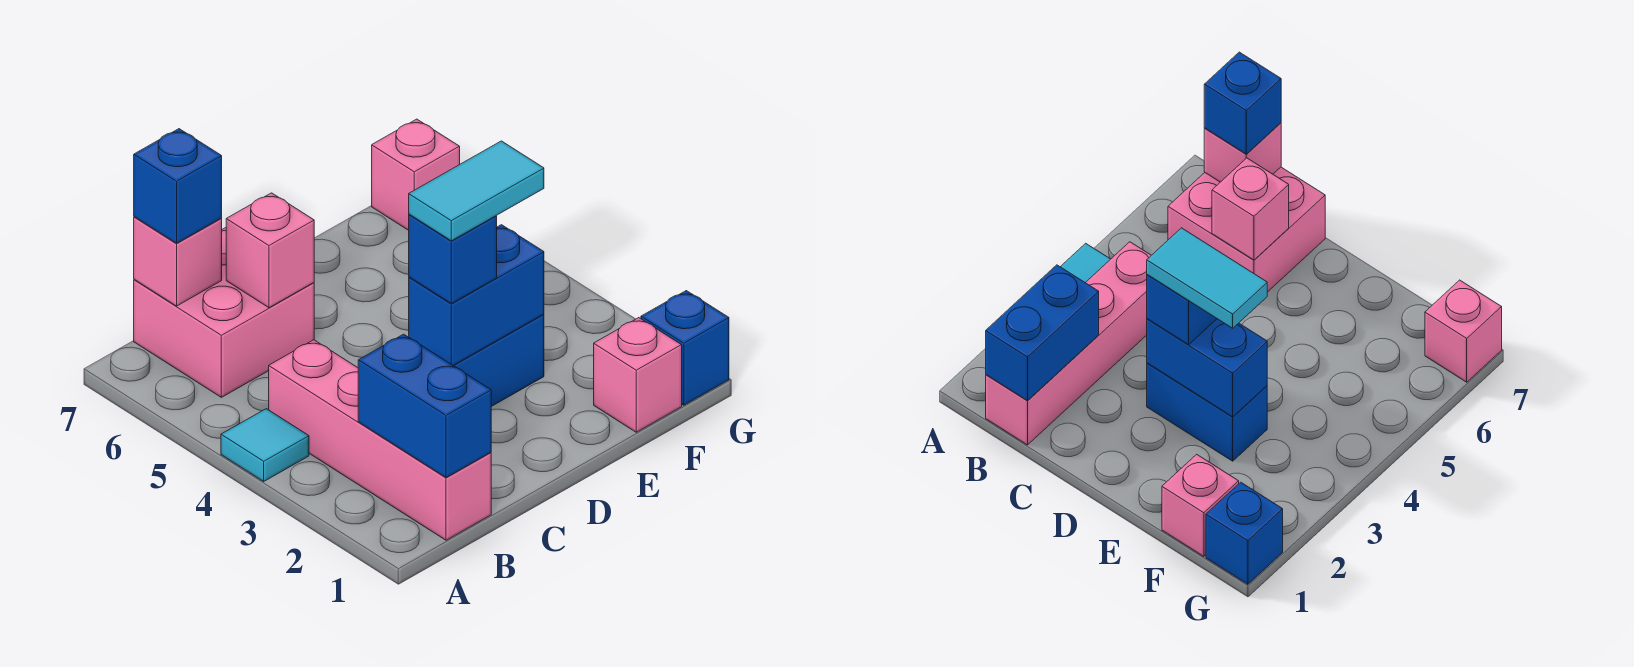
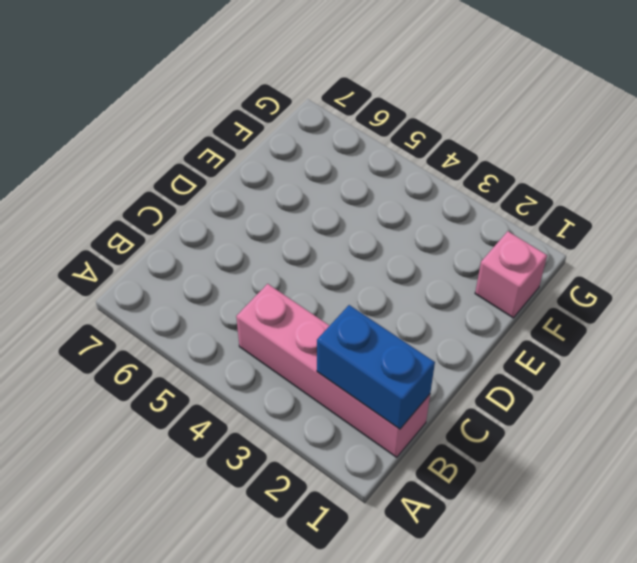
none -> cyan tile A4 level 1
none -> pink brick B6:C7 level 1
none -> blue brick D3:E3 level 1

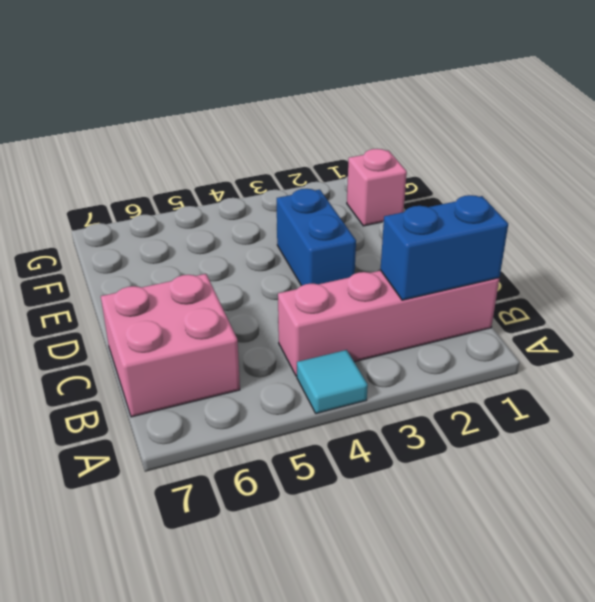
none -> blue brick G1 level 1
none -> pink brick G7 level 1
none -> pink brick B7 level 2

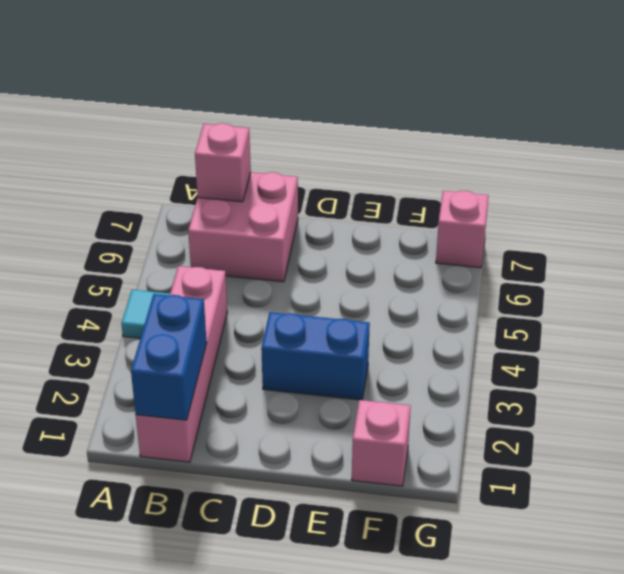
none -> blue brick G1 level 1
none -> pink brick C6 level 2
none -> blue brick D3:E3 level 2

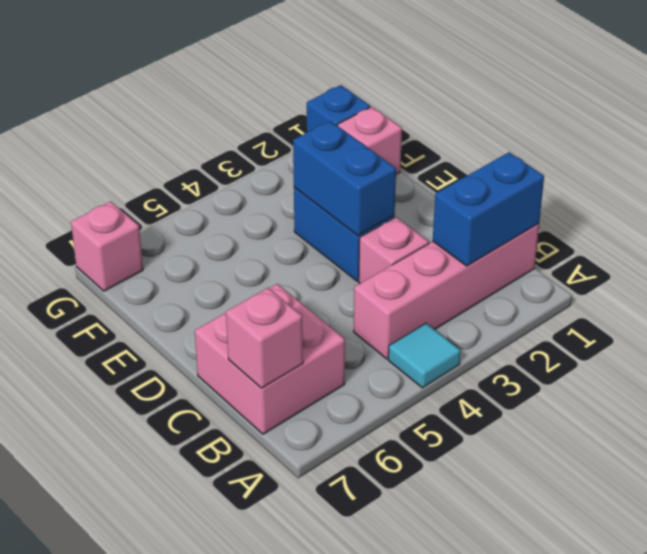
pink brick C3 level 1 -> pink brick C6 level 2
none -> blue brick B7 level 3
none -> blue brick D3 level 3
none -> cyan tile D3:E3 level 4

